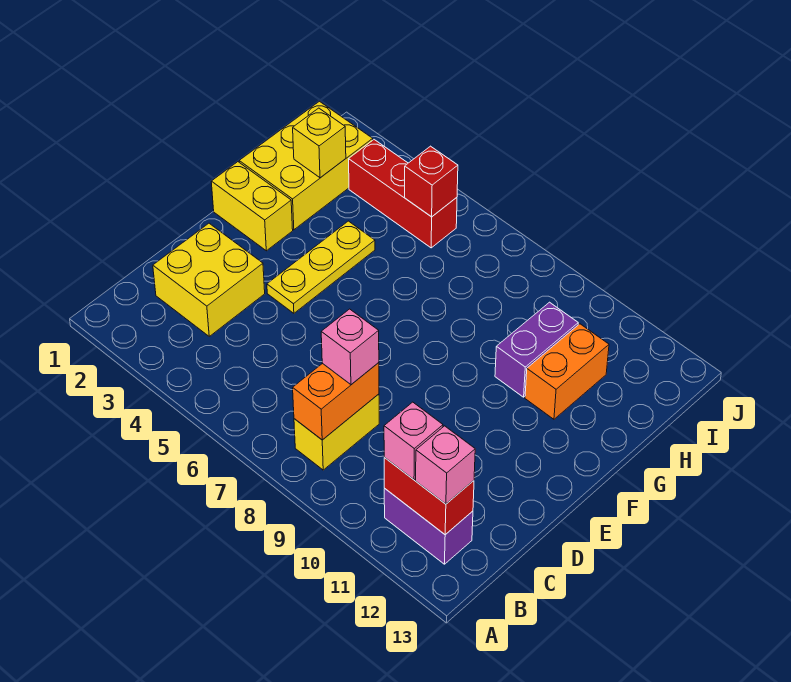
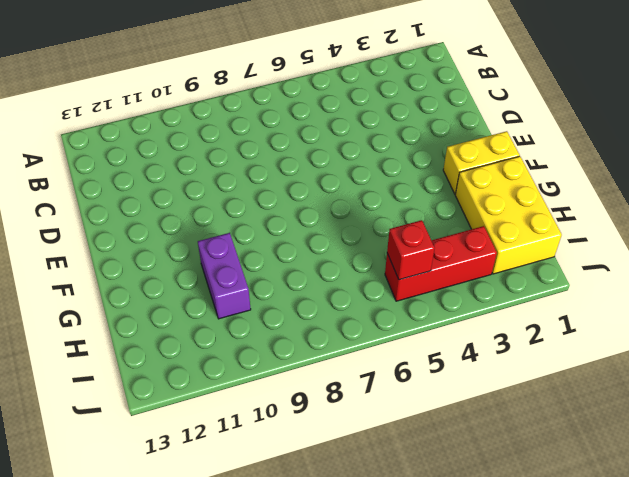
none -> yellow brick B8:C8 level 1
none -> purple brick B11:B12 level 1
none -> yellow brick C2:D3 level 1

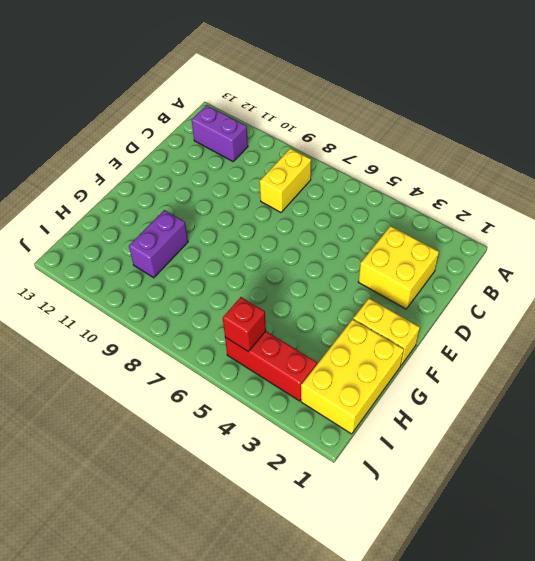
none -> yellow plate E4:G4 level 1
none -> orange brick G11:H11 level 1
none -> orange brick B8:C8 level 2

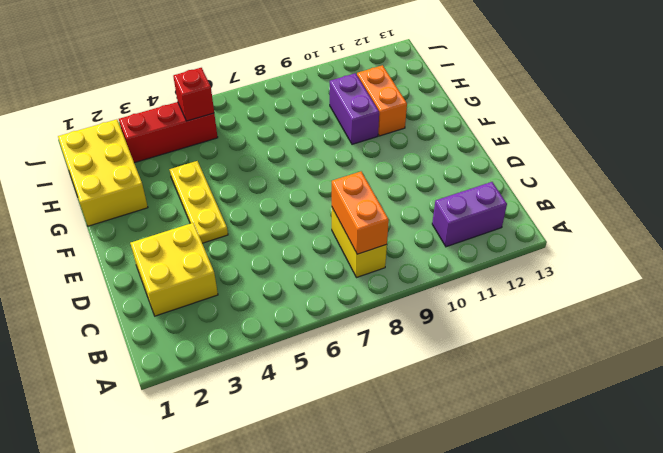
none -> yellow brick F1:F2 level 1
none -> red brick B11:B12 level 2
none -> yellow brick H2 level 2

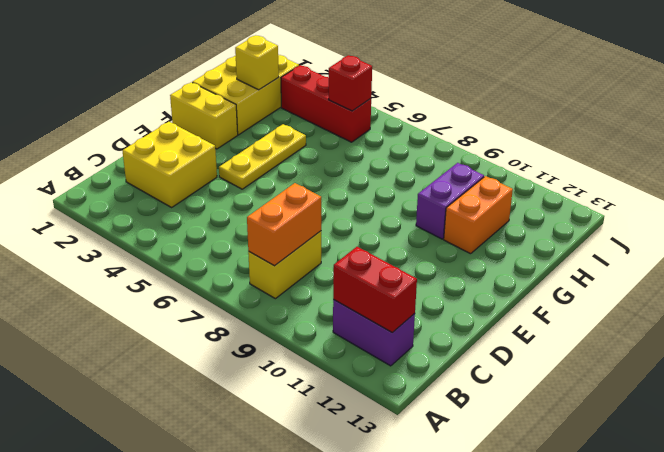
none -> pink brick B11 level 3
none -> pink brick B12 level 3
none -> pink brick C8 level 3

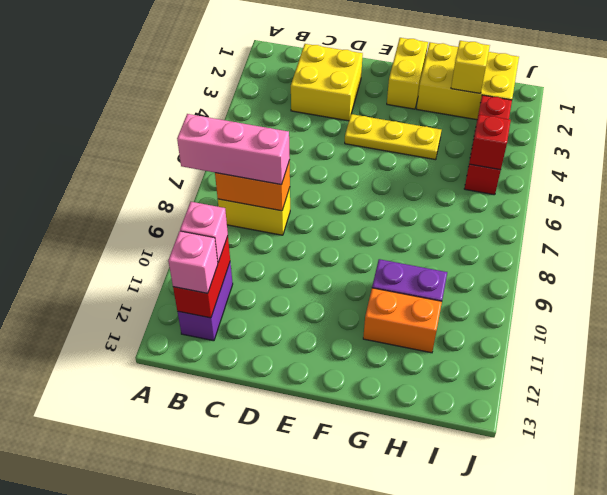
pink brick A8:C8 level 3 -> pink brick C8 level 3

